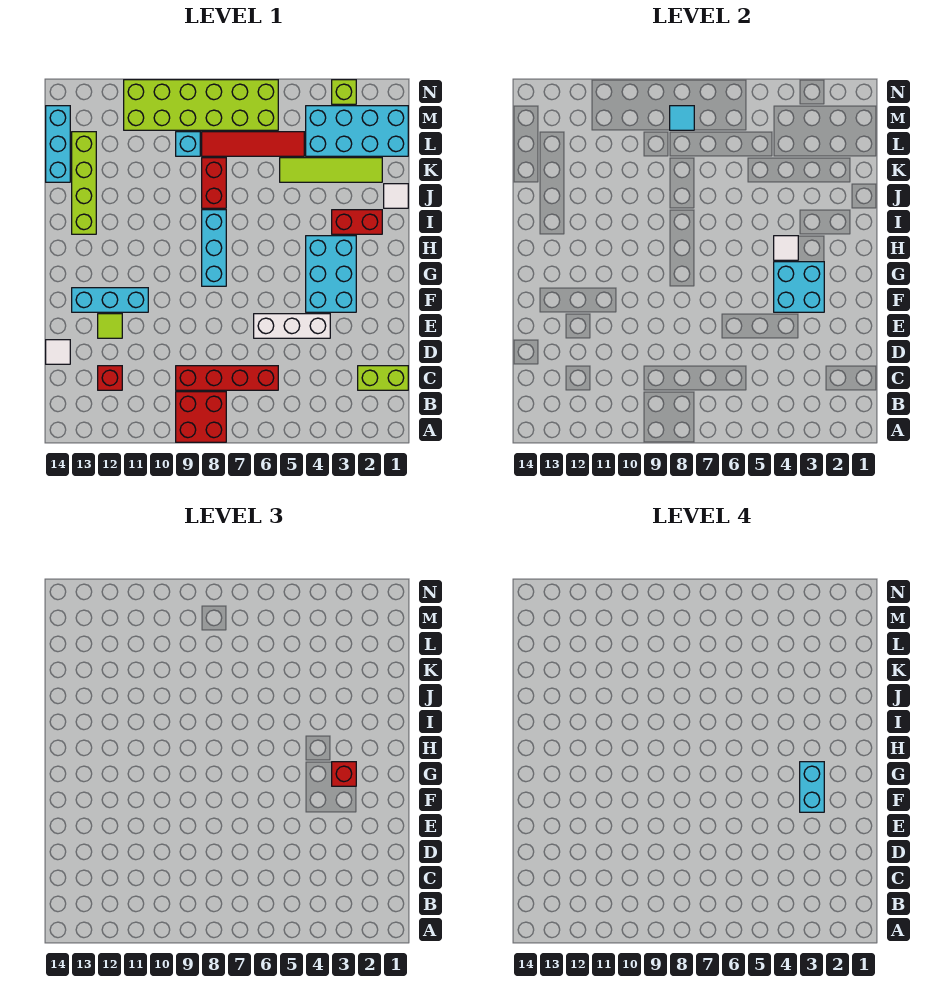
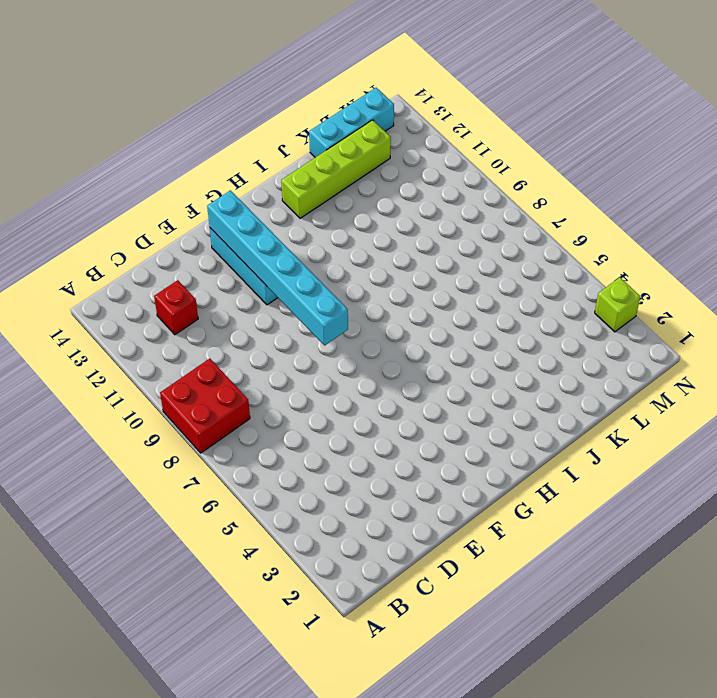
cyan brick F8:F13 level 2 -> none
none -> lime brick C1:C2 level 1
none -> red brick C6:C9 level 1
none -> white tile D14 level 1

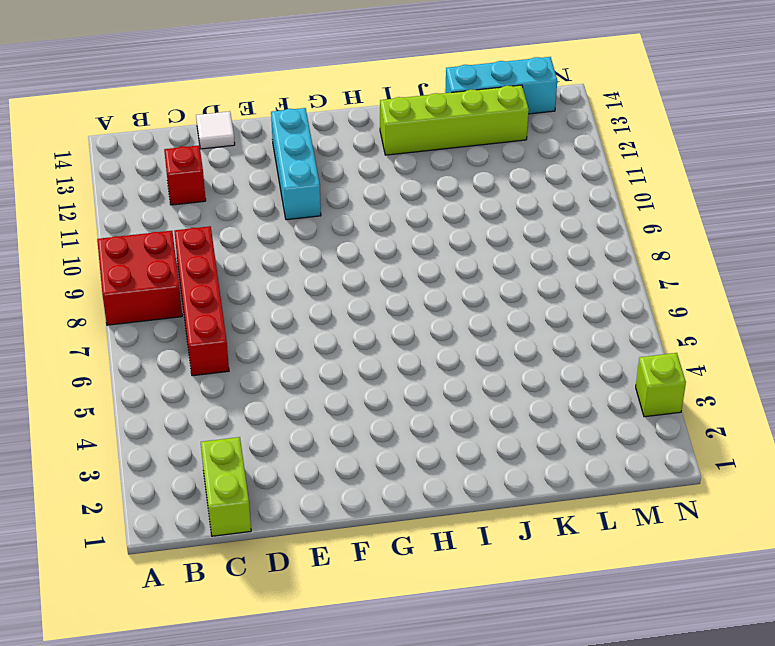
none -> white brick E4:E6 level 1
none -> lime tile E12 level 1
none -> cyan brick F3:H4 level 1

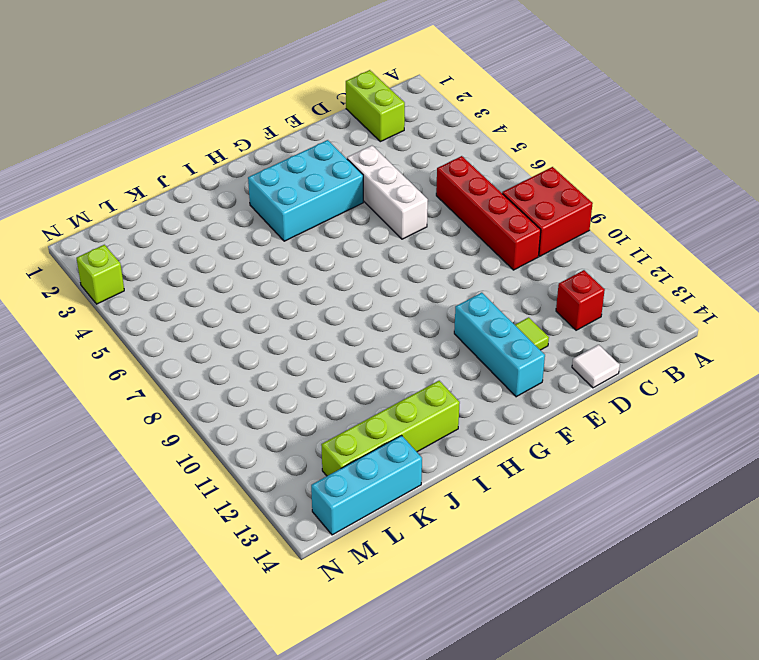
none -> cyan brick G8:I8 level 1
none -> red brick I2:I3 level 1
none -> white tile J1 level 1

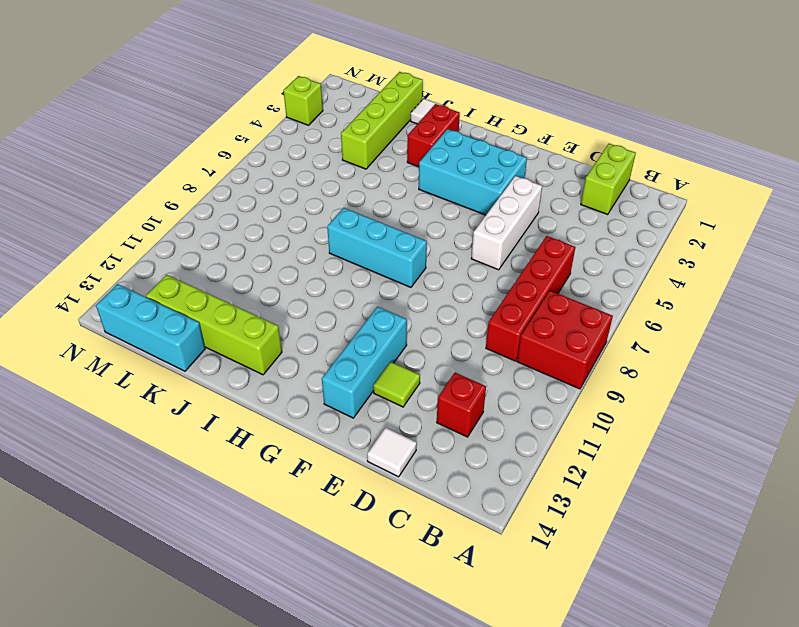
lime brick K1:K4 level 1 -> lime tile K2:K5 level 1
none -> red brick J8:K8 level 1
none -> cyan brick L1:M4 level 1
none -> red tile L5:L8 level 1

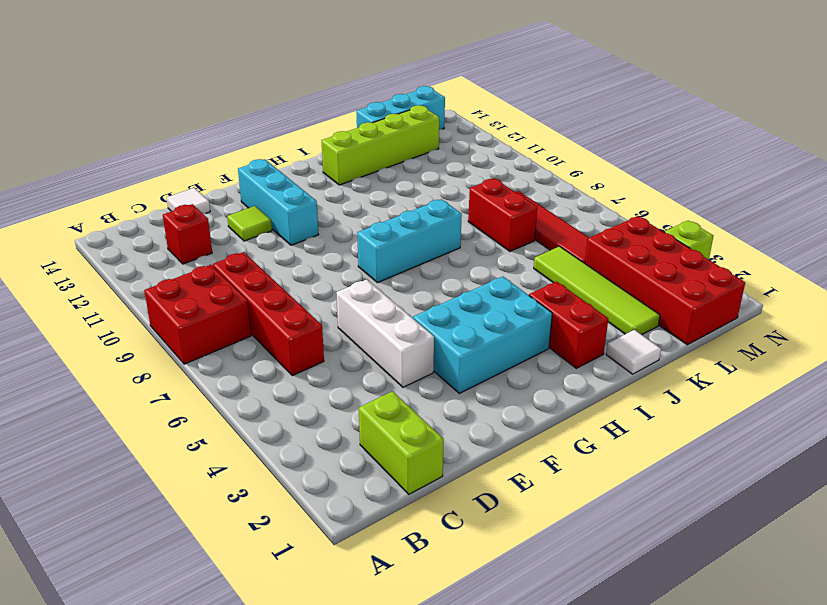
red brick K7:K8 level 1 -> red brick J8:K8 level 1
red brick L1:M4 level 1 -> cyan brick L1:M4 level 1
none -> cyan brick L9 level 1
none -> lime brick M6:N11 level 1
none -> cyan brick F3:G4 level 2

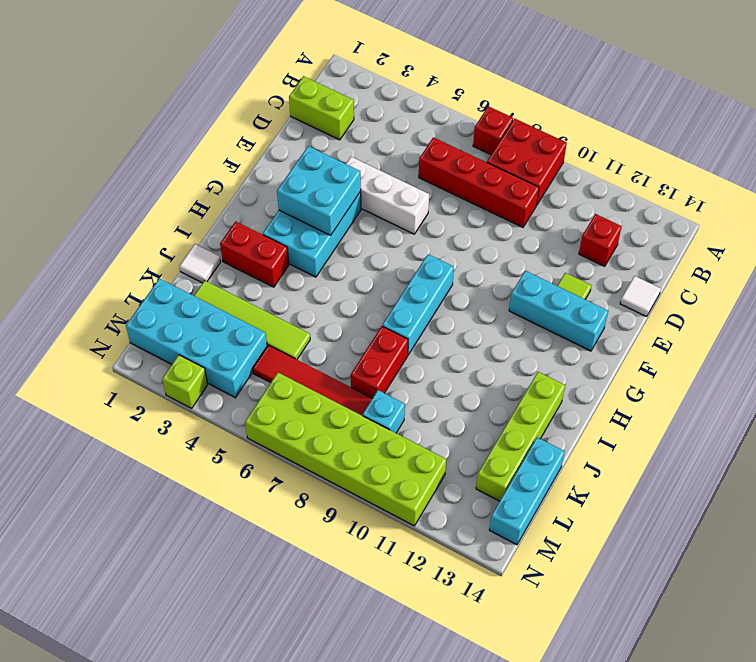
red brick A7 level 1 -> red brick G3 level 3
none -> white tile H4 level 2
none -> cyan tile M8 level 2
none -> cyan brick F3:G3 level 4

